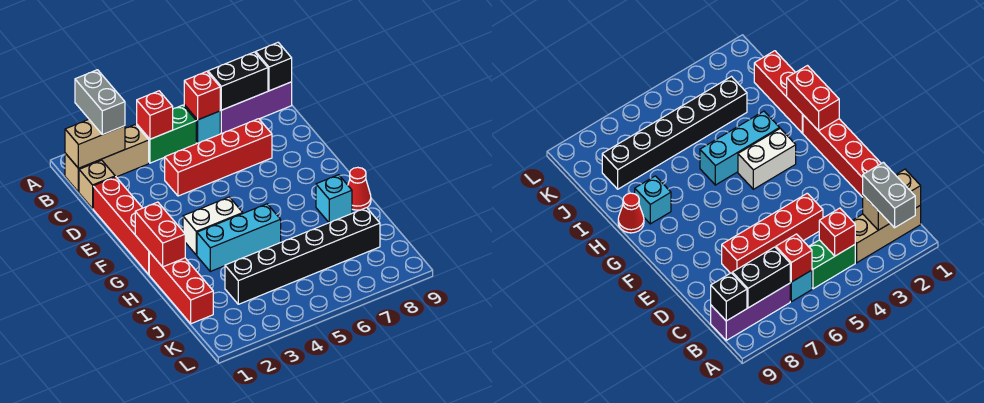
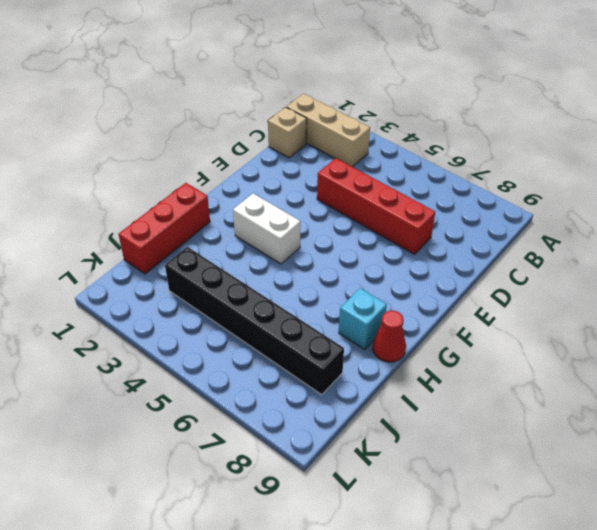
none -> green brick B4:B5 level 1
none -> cyan brick B6 level 1
none -> purple brick B7:B9 level 1

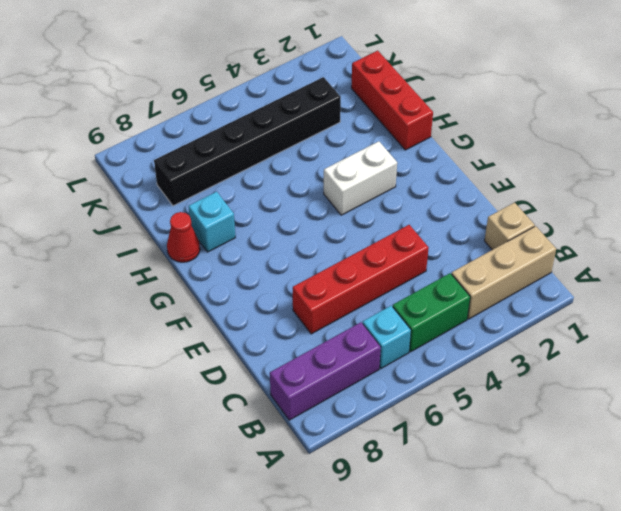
none -> red brick D1:G1 level 1
none -> cyan brick H3:H5 level 1
none -> tan brick B1:B2 level 2

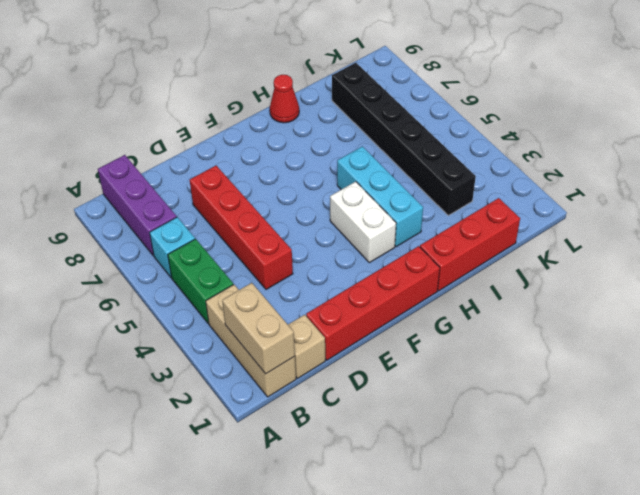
none -> cyan brick H8 level 1
none -> red brick B4 level 2
none -> red brick B6 level 2

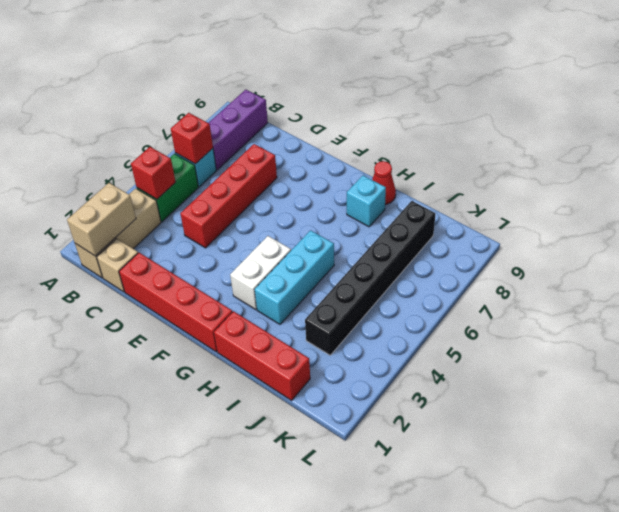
none -> black brick B7:B8 level 2
none -> black brick B9 level 2
none -> red brick G1:H1 level 2

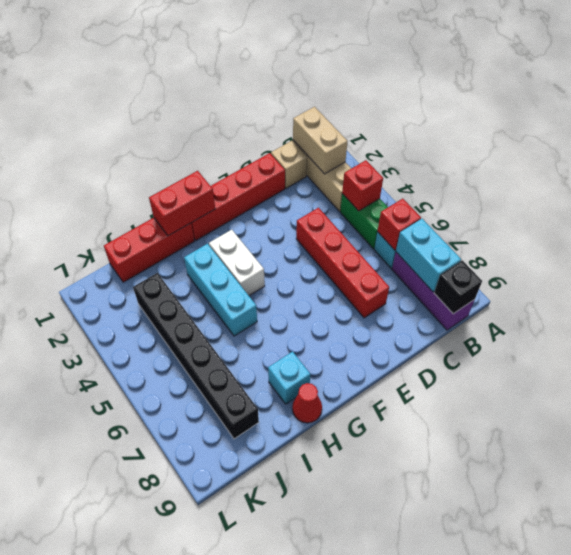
cyan brick B7:B8 level 2 -> black brick B7:B8 level 2
none -> grey brick A2:B2 level 3

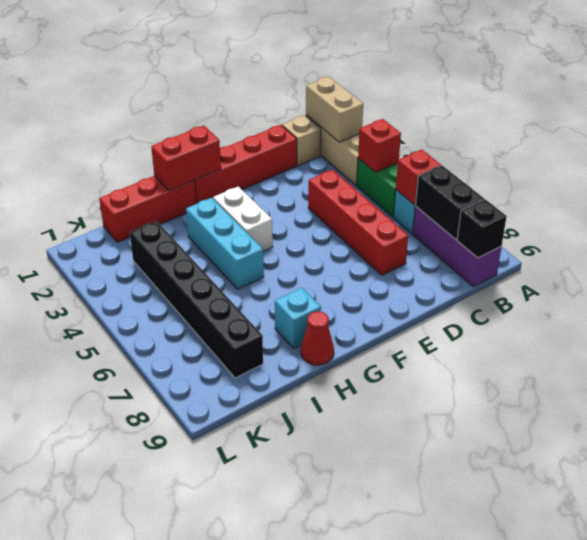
none -> grey brick A2:B2 level 3

